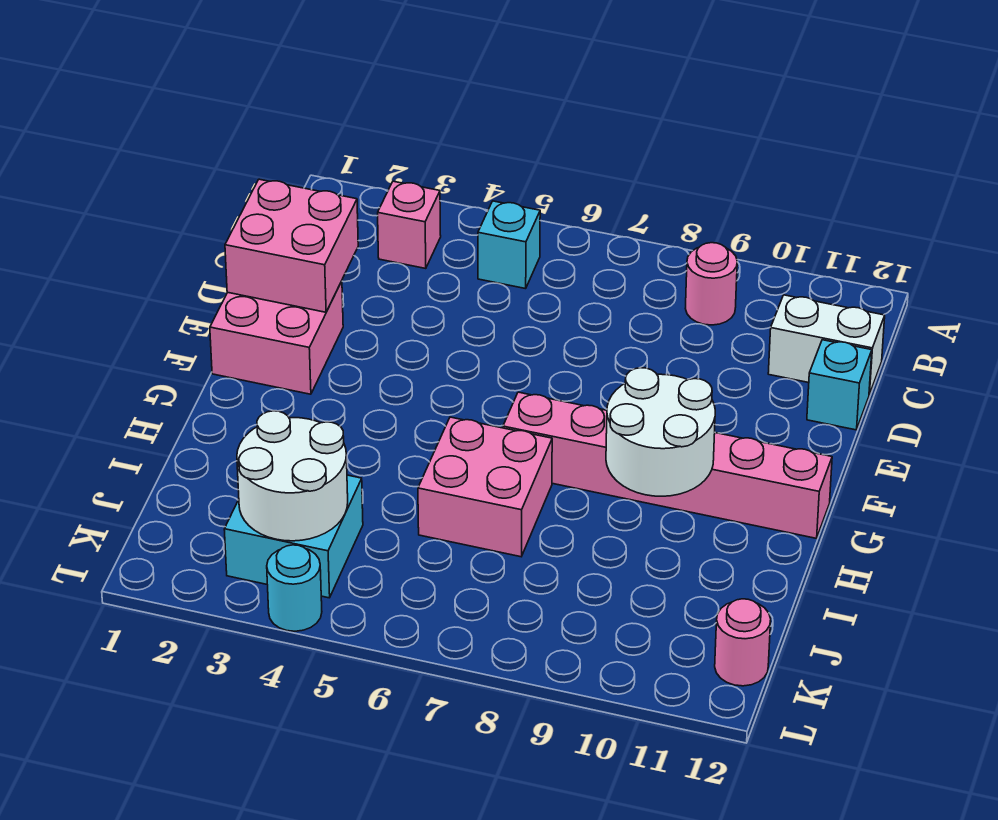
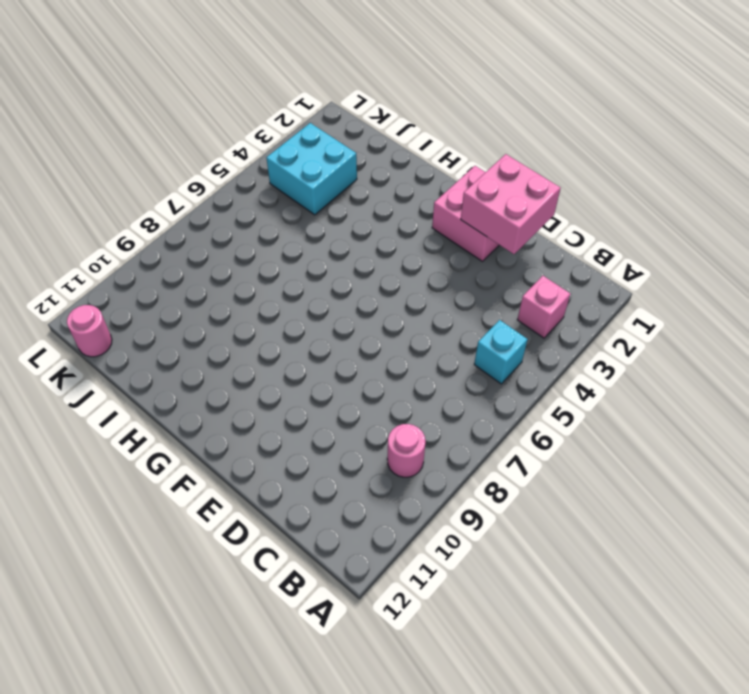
none -> white brick C11:C12 level 1
none -> cyan brick D12 level 1
none -> pink brick G7:G12 level 1

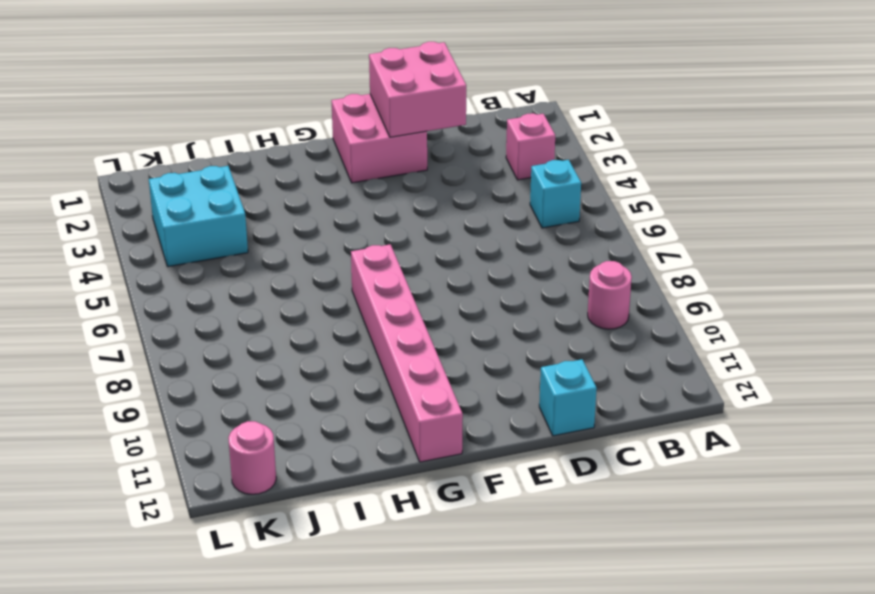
none -> white brick C11:C12 level 1
none -> pink brick H6:I7 level 1
none -> cyan round brick L4 level 1

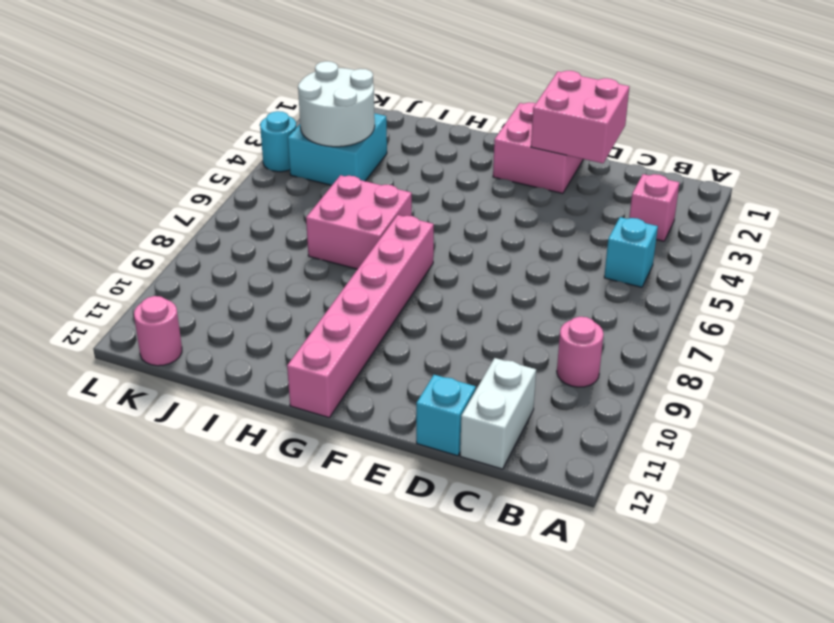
none -> white round brick G9:H10 level 2

